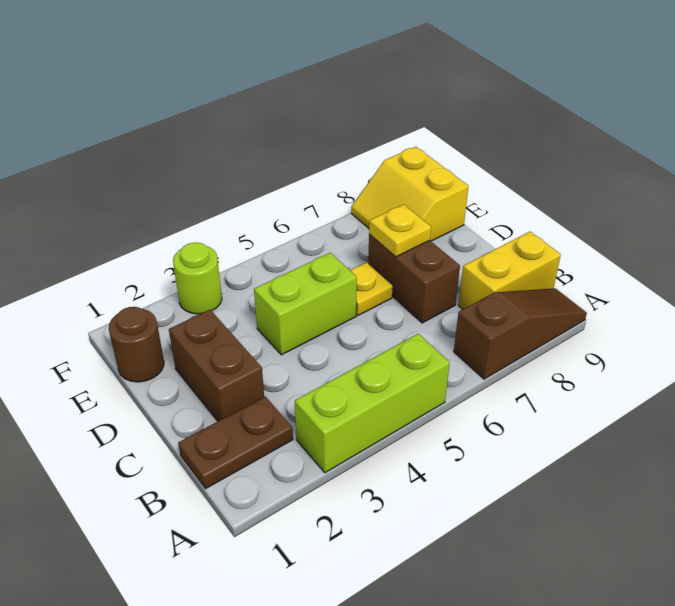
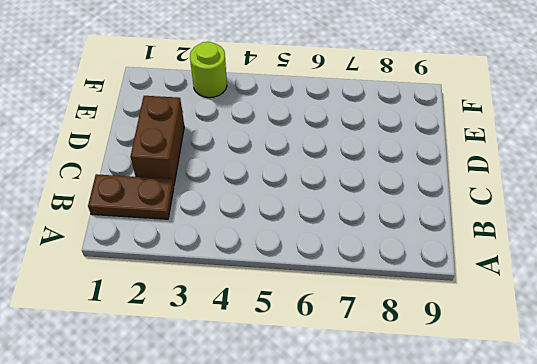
none -> lime brick A3:A5 level 1
none -> brown slope A7:A9 level 1 top 7
none -> yellow brick B8:B9 level 1

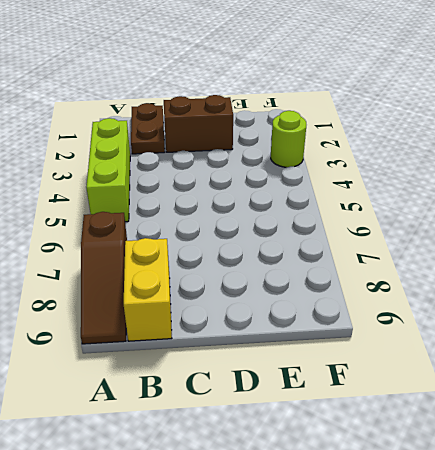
none -> brown brick C7:D7 level 1
none -> lime brick D4:D5 level 1
none -> yellow plate D6 level 1

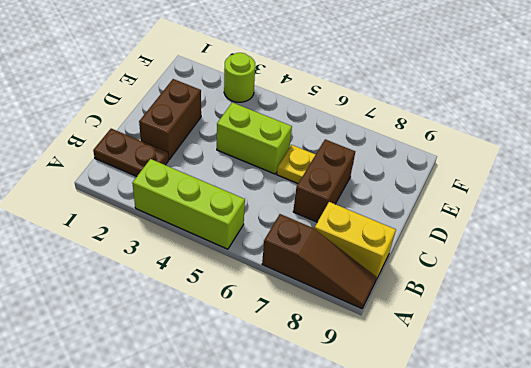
none -> brown round brick E1 level 1
none -> yellow slope E8:F9 level 1 top 9
none -> yellow plate D7 level 2

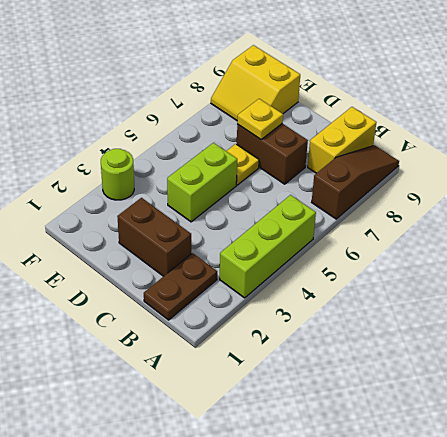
none -> brown round brick E1 level 1

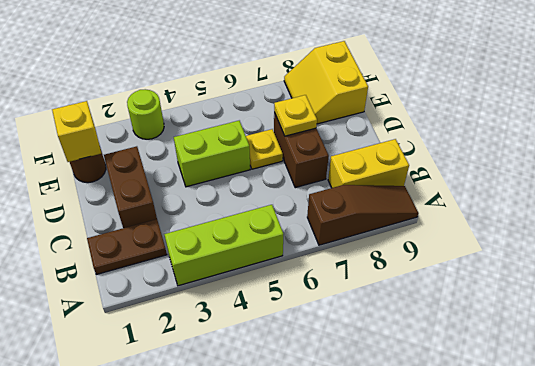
yellow brick E1 level 2 -> none

